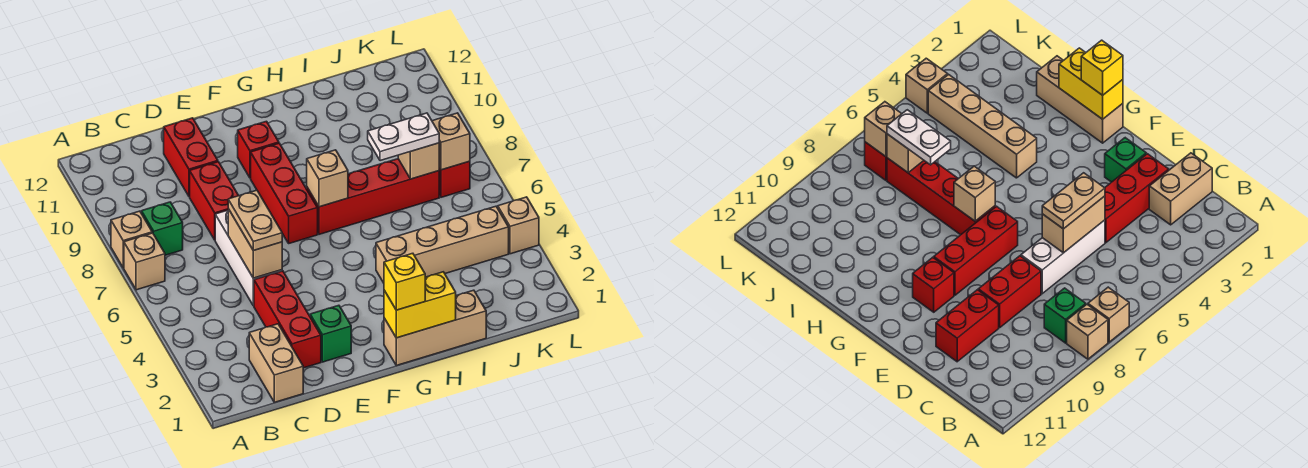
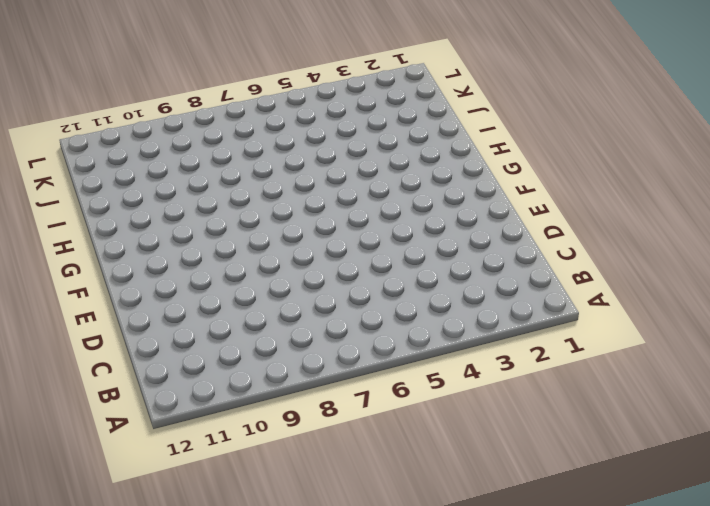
none -> tan brick A7 level 1
none -> tan brick A8 level 1
none -> green brick B8 level 1

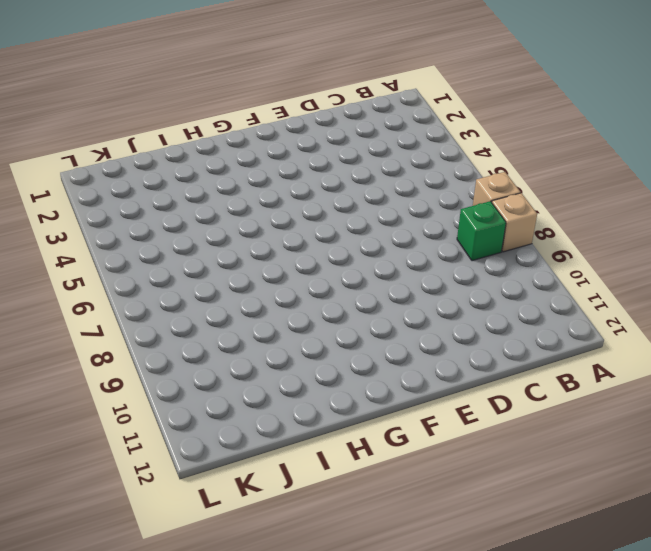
none -> tan brick C1:C2 level 1
none -> red brick D2:D4 level 1
none -> white brick D5:D7 level 1

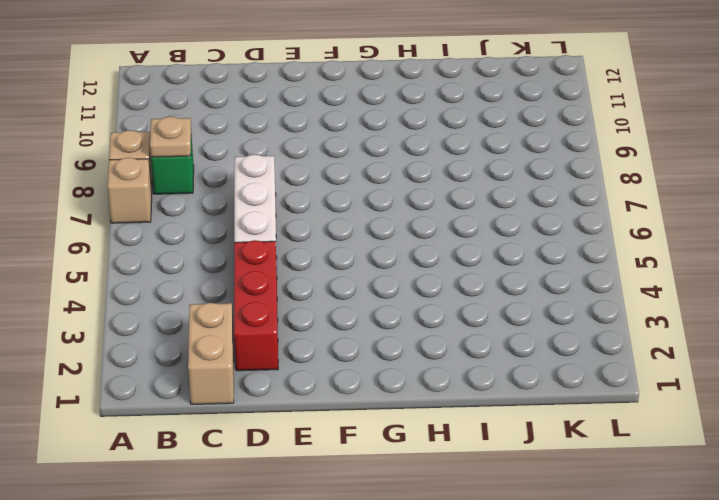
tan plate B8 level 2 -> none
none -> red brick D8:D9 level 1
none -> red brick D10:D11 level 1
none -> green brick E2 level 1

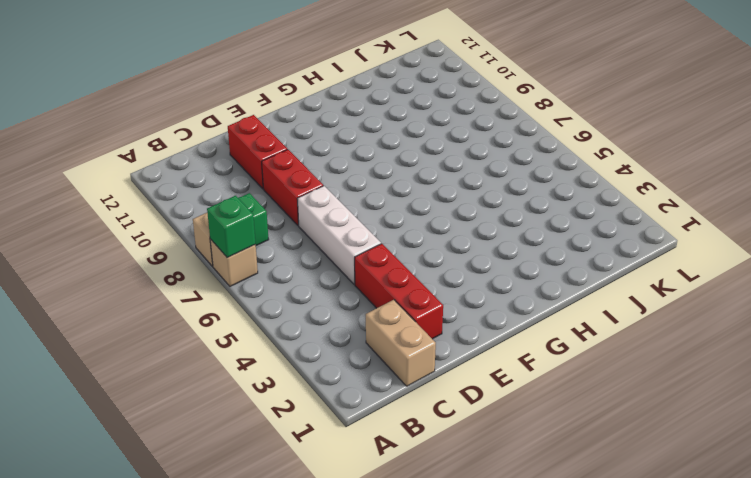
green brick A7 level 2 -> green brick E2 level 1
none -> red brick F7:F9 level 1
none -> red brick F10 level 1
none -> tan brick G1:I1 level 1

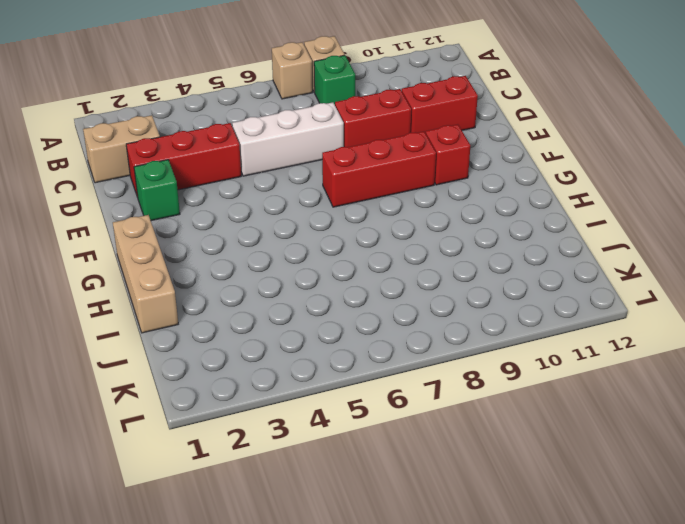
none -> red brick G7:J7 level 1
none -> tan brick H4:K4 level 1
none -> red brick K7 level 1

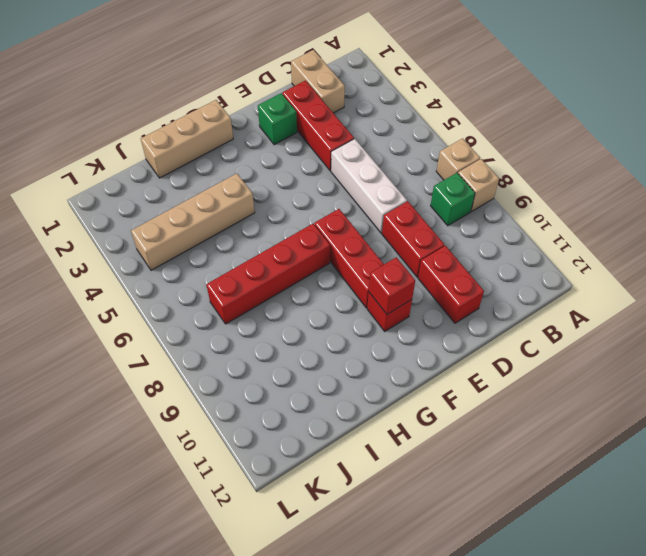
red brick F10 level 2 -> red brick K7 level 1
none -> tan brick L4 level 1
none -> tan brick D5:D6 level 2
none -> yellow brick G1:H1 level 2

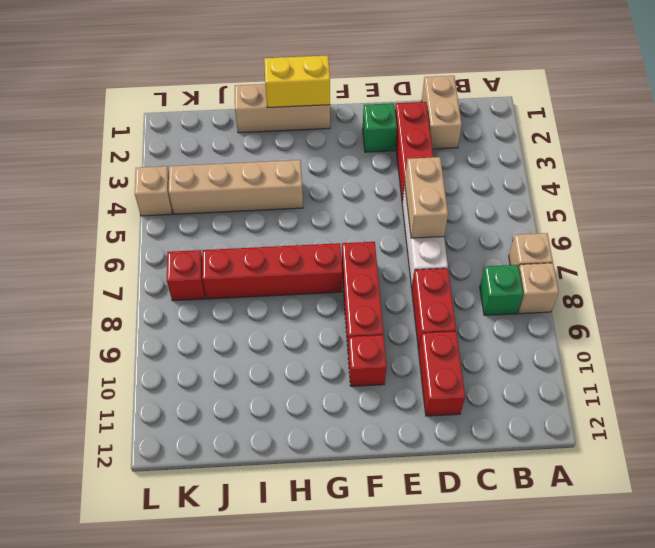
none -> tan brick G7 level 2
none -> tan brick J7 level 2
none -> tan brick K7 level 2

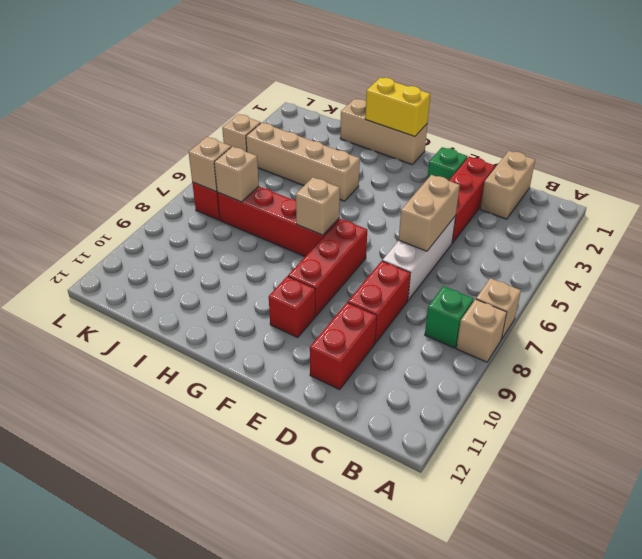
none -> tan plate D5:D6 level 3
none -> yellow brick G1 level 3
none -> white plate I7:J7 level 3

